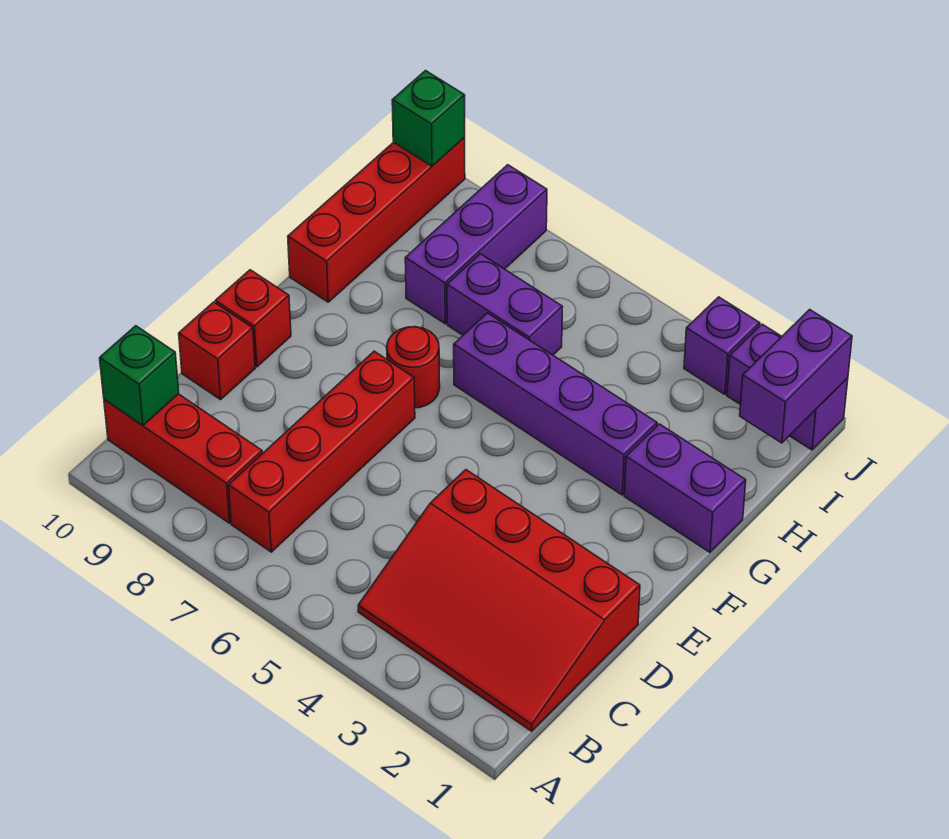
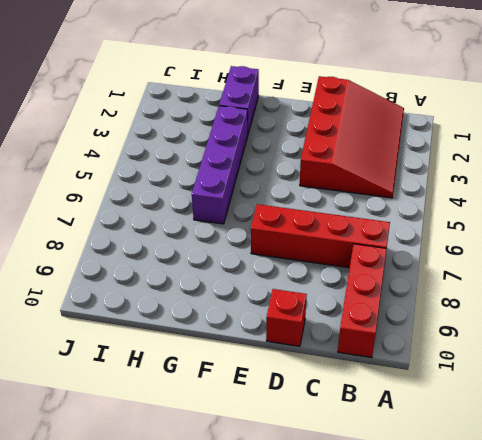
none -> red brick E10 level 1
none -> red round brick F7 level 1
none -> red brick G10:J10 level 1

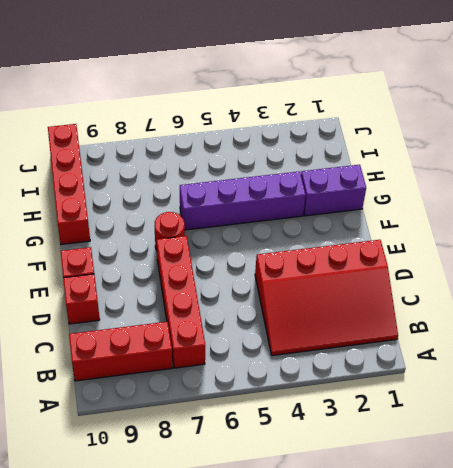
none -> purple brick H6:H7 level 1
none -> purple brick H8:J8 level 1
none -> purple brick J1:J2 level 1

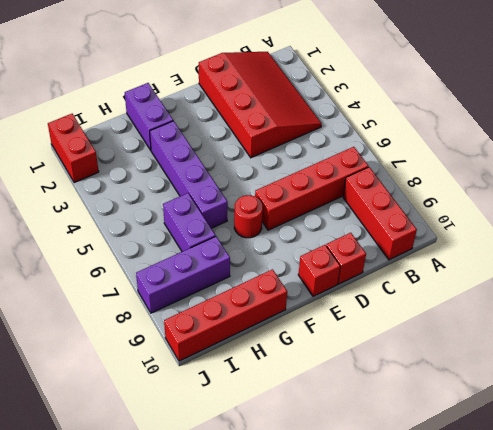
red brick J1:J2 level 1 -> purple brick J1:J2 level 1
none -> purple brick J3 level 1
none -> green brick B10 level 2
none -> purple brick I1:J1 level 2

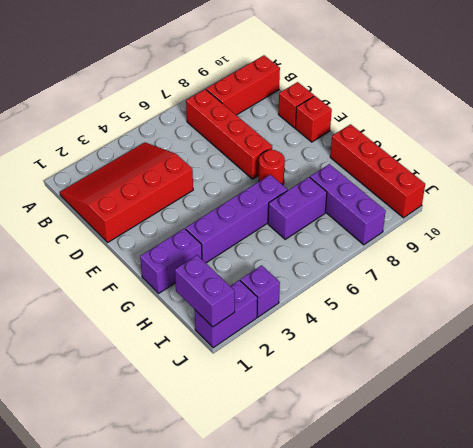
none -> green brick B10 level 2
none -> green brick J10 level 2

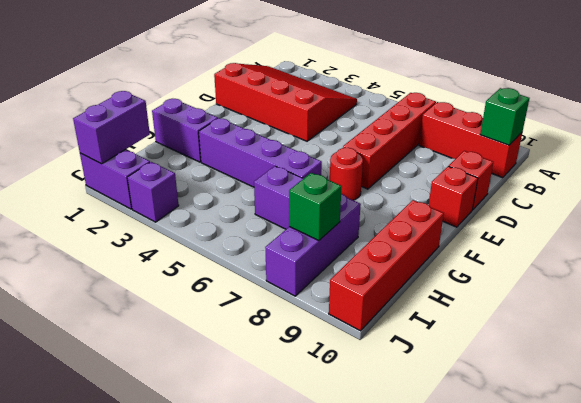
green brick I8 level 2 -> green brick J10 level 2

